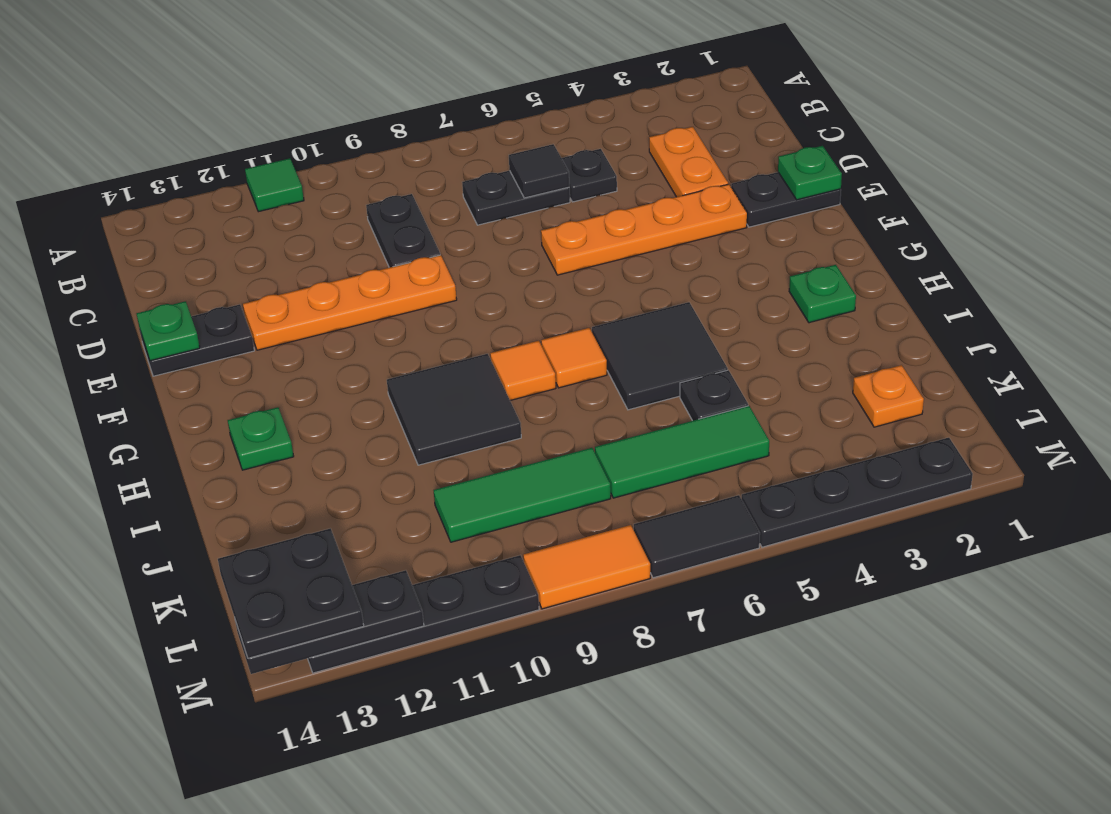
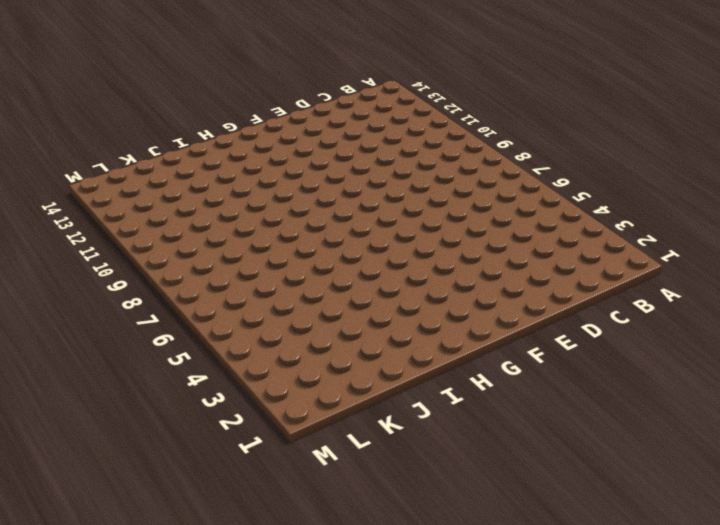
none -> green tile A11 level 1
none -> orange plate C3:D3 level 1
none -> black plate C5 level 1

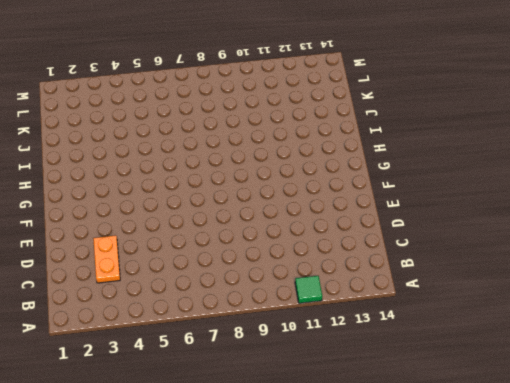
none -> black plate C5 level 1
none -> black plate C6:C7 level 1
none -> black plate C9:D9 level 1

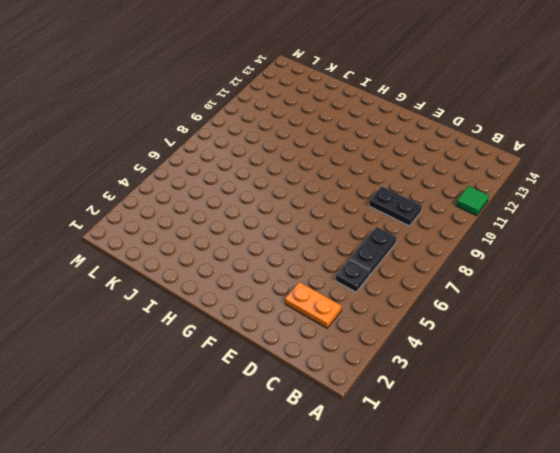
none -> black plate E1:E2 level 1
none -> orange plate E3:E6 level 1
none -> orange plate E9:E12 level 1

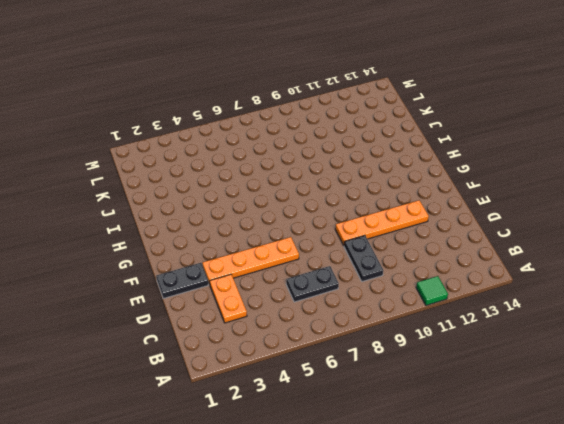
none -> black plate C5 level 1
none -> black plate E13:E14 level 1
none -> green plate H2 level 1

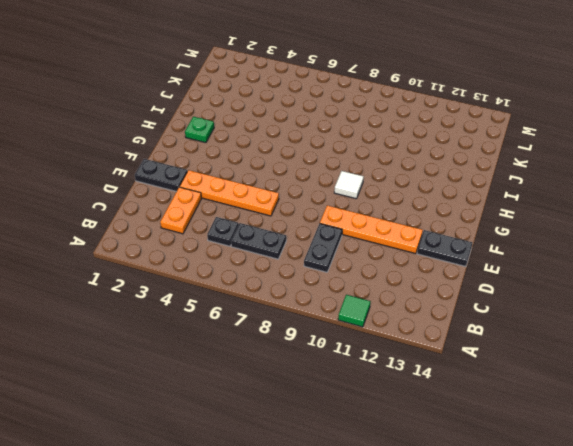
white tile G9 level 1 -> none
none -> black tile H5:I6 level 1
none -> orange tile H7 level 1
none -> orange tile H8 level 1

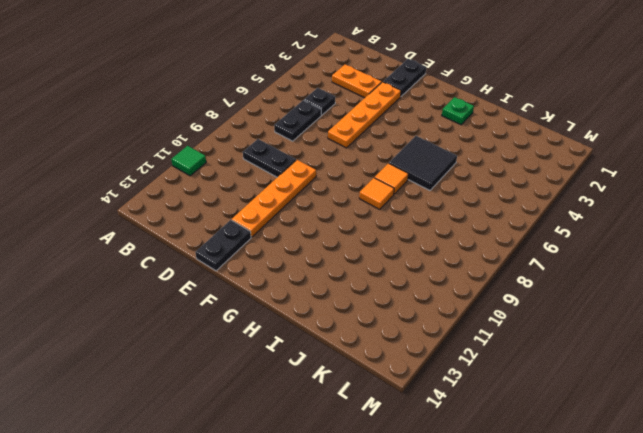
none -> black tile H9:I10 level 1
none -> green plate H13 level 1
none -> black plate J5 level 1

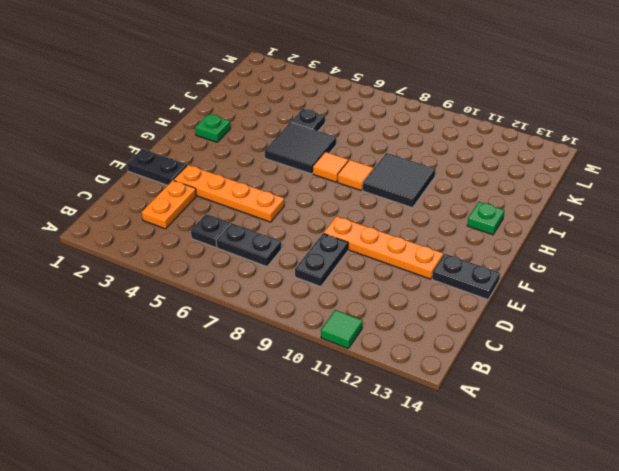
none -> orange plate K2 level 1
none -> green tile K5:K7 level 1
none -> green tile K8:K10 level 1

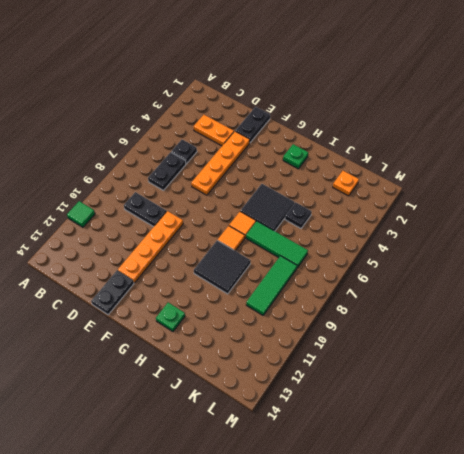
green tile I7:K7 level 1 -> green tile K5:K7 level 1
none -> black plate M2:M5 level 1
none -> black tile M6:M7 level 1
none -> orange tile M8:M9 level 1

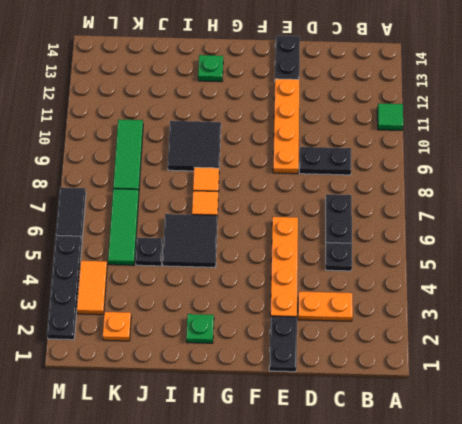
orange tile L3:L4 level 1 -> orange tile M8:M9 level 1
none -> black plate M10:M13 level 1
none -> black tile C6 level 2
none -> green plate E1 level 2

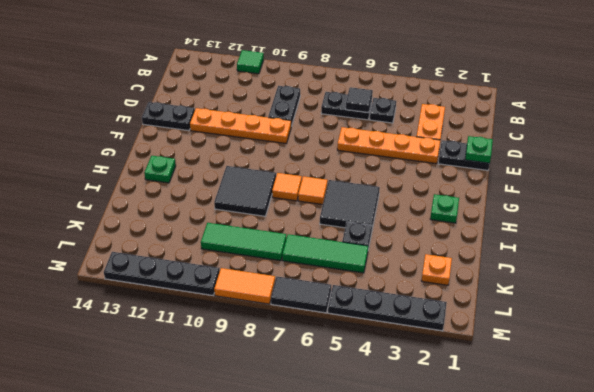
none -> green plate E14 level 2
none -> black plate M12:M14 level 2
none -> black plate L13:M14 level 3

